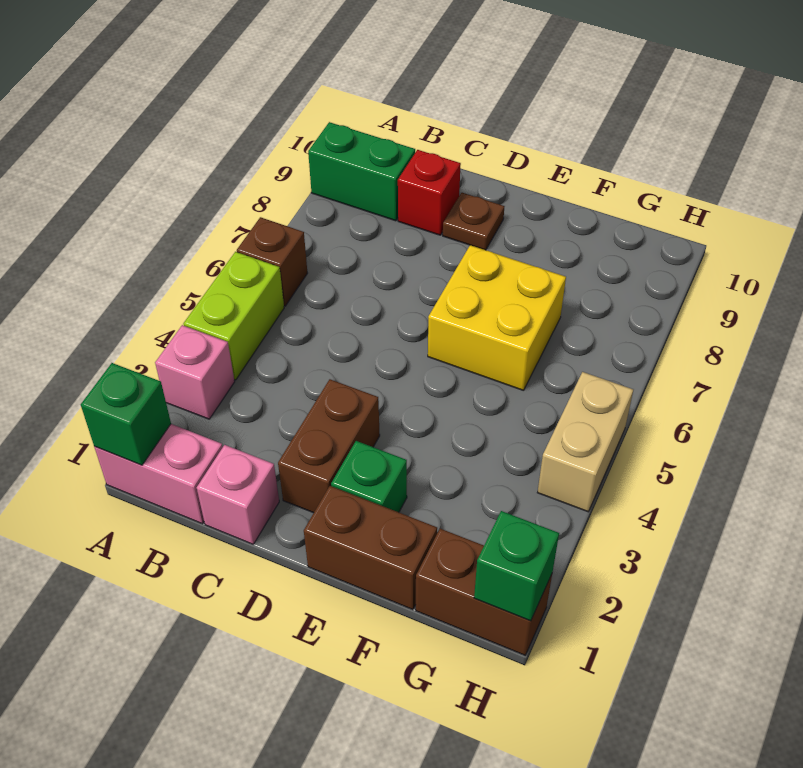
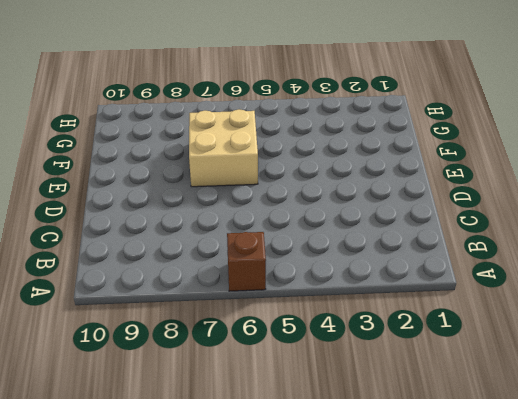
tan brick E6:F7 level 1 -> yellow brick E6:F7 level 1
none -> pink brick A1:B1 level 1
none -> pink brick A3 level 1
none -> lime brick A4:A5 level 1

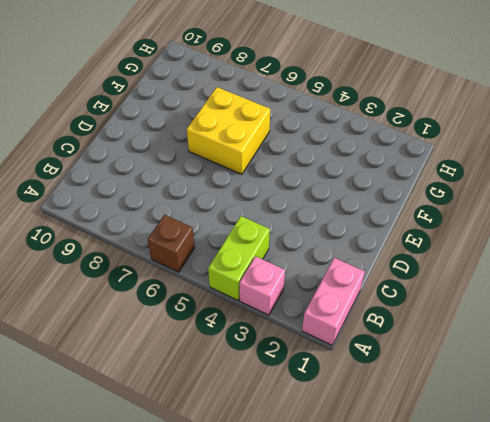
lime brick A4:B4 level 1 -> lime brick A4:A5 level 1
none -> green brick A9:B9 level 1
none -> pink brick C1 level 1
none -> red brick C9 level 1

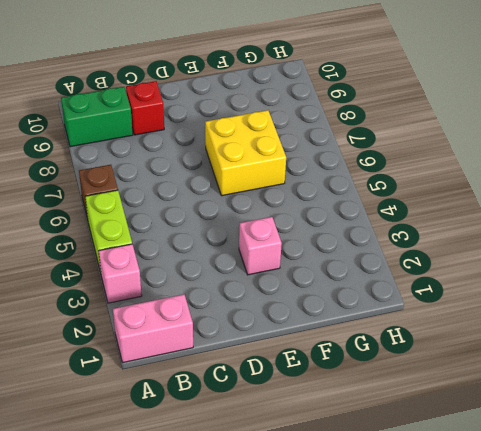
pink brick E3 level 1 -> pink brick C1 level 1
none -> brown brick D2:D3 level 1
none -> brown plate D9 level 1
none -> brown brick E1:F1 level 1

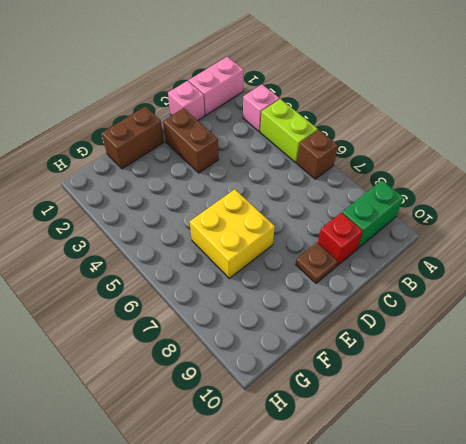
none -> green brick E2 level 1
none -> brown brick G1:H1 level 1
none -> tan brick H4:H5 level 1

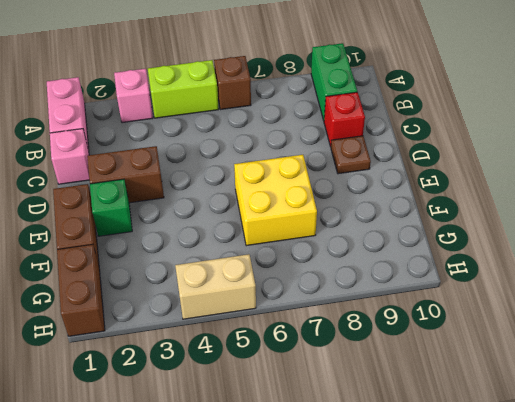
none -> green brick A1 level 2
none -> green brick H1 level 2

